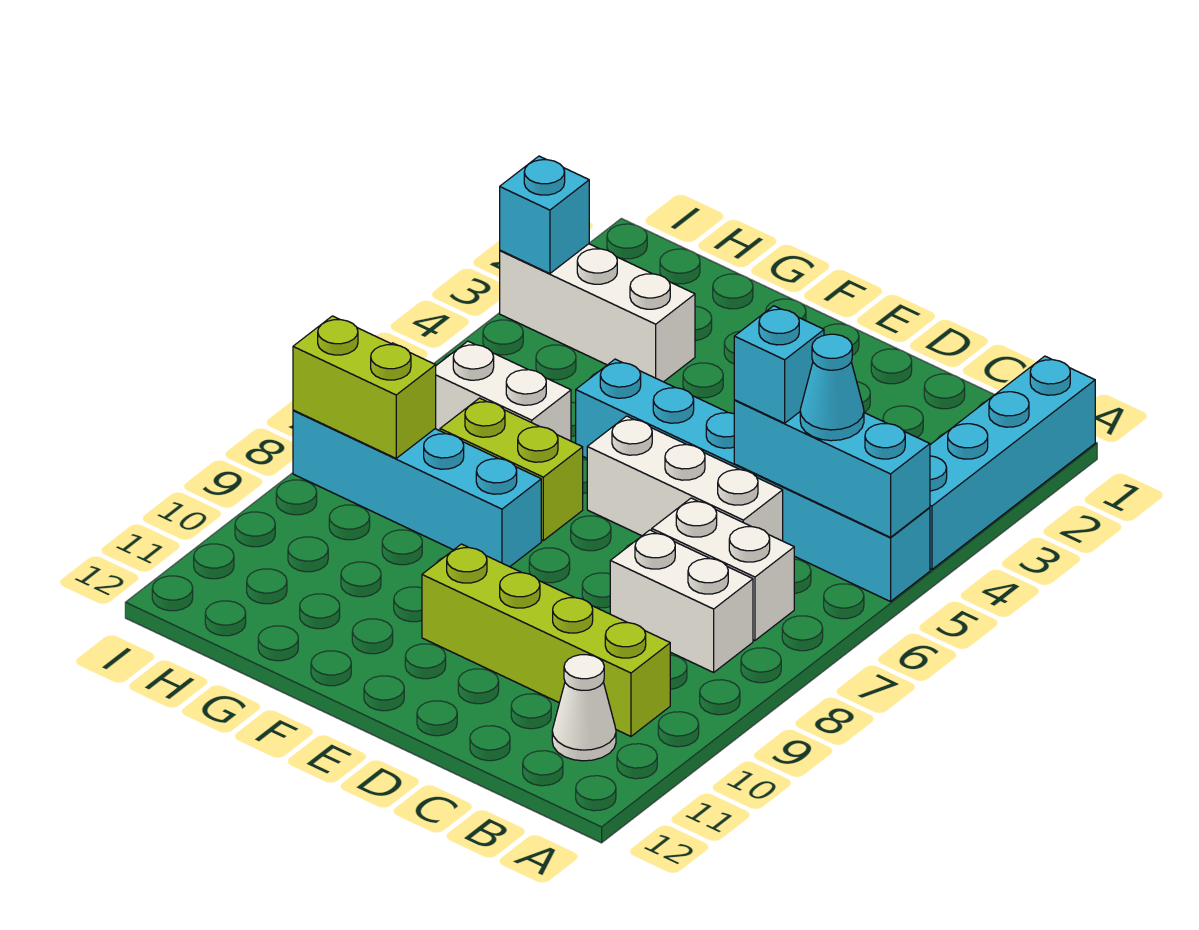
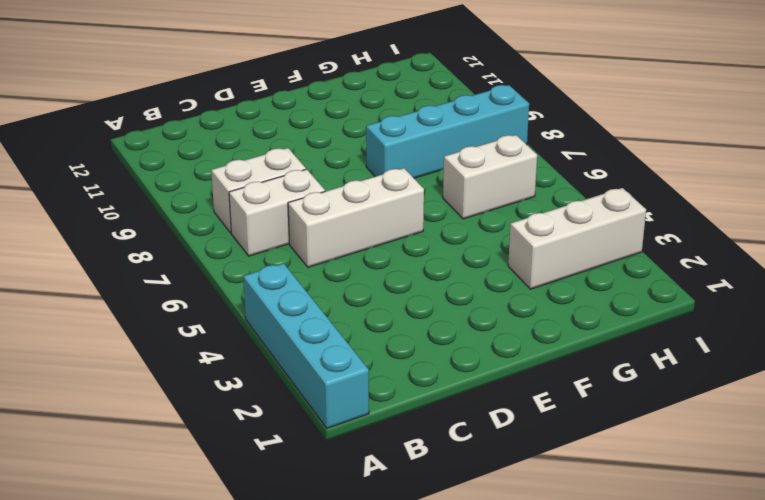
none -> cyan brick A5:F5 level 1
none -> lime brick B10:E10 level 1
none -> white cone B11 level 1

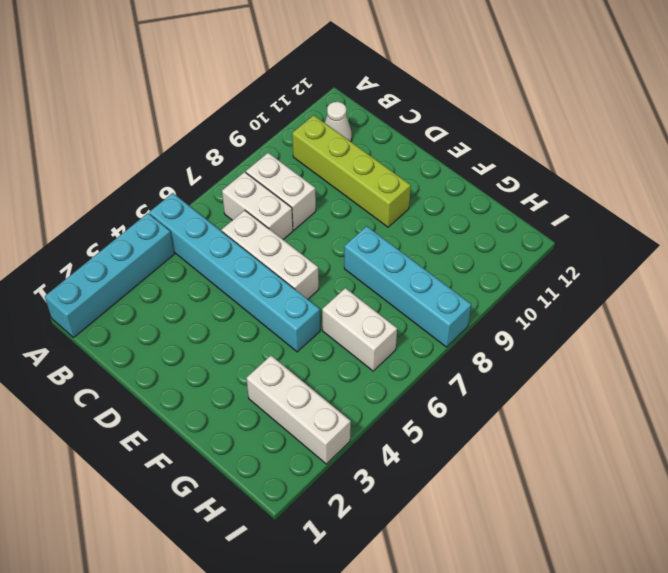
none -> lime brick F7:G7 level 1
none -> cyan brick A5:C5 level 2
none -> lime brick H8:I8 level 2

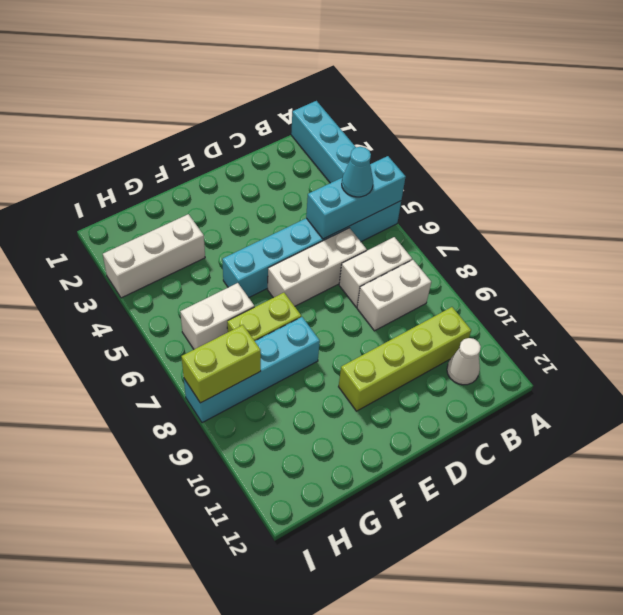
none -> cyan brick I3 level 2
none -> cyan brick C5 level 3

